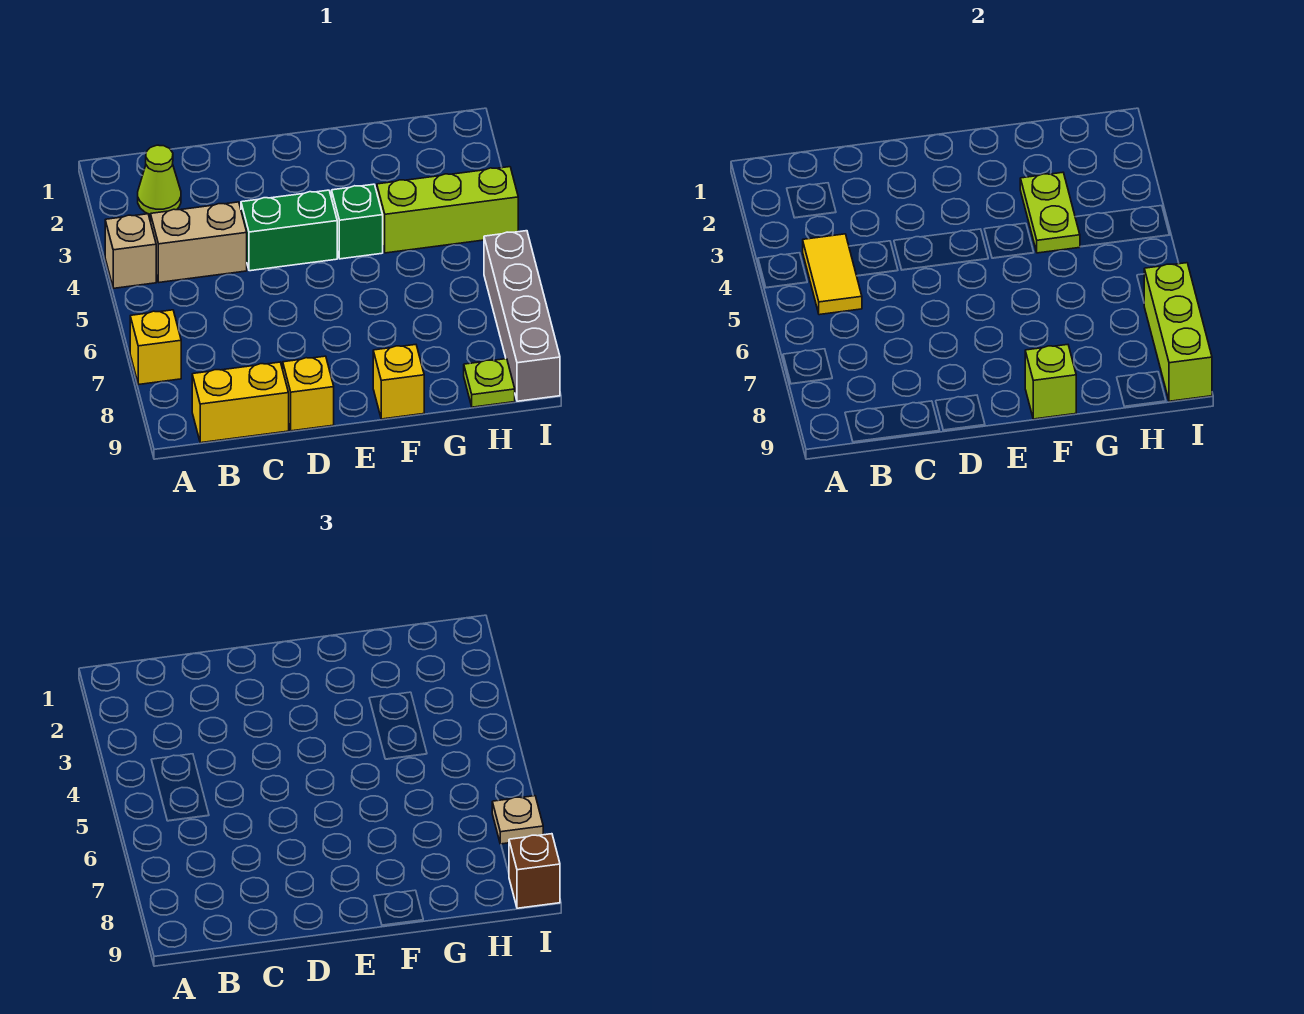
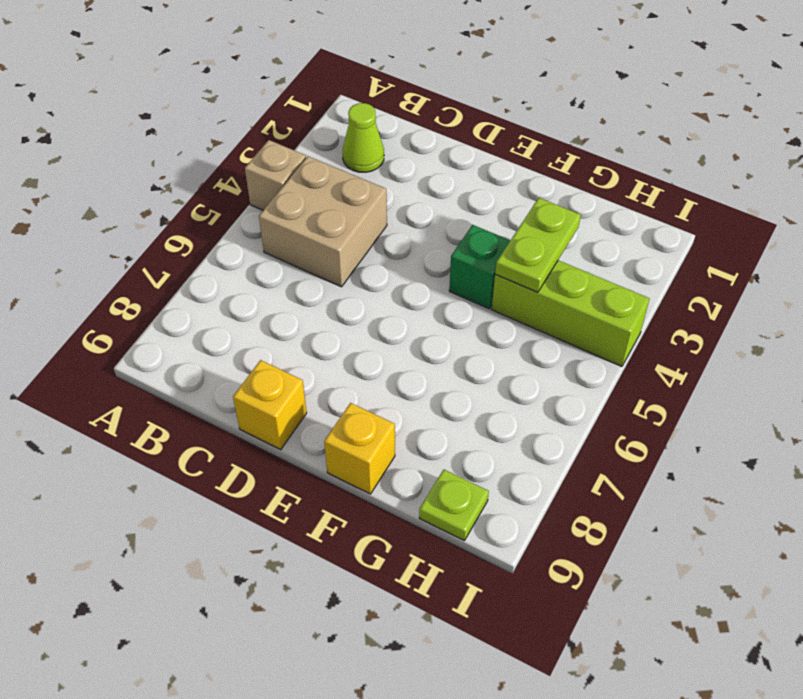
tan brick B4:C5 level 1 -> tan brick B4:C4 level 1
none -> yellow brick A7 level 1
none -> yellow brick B9:C9 level 1
none -> green brick D4:E4 level 1

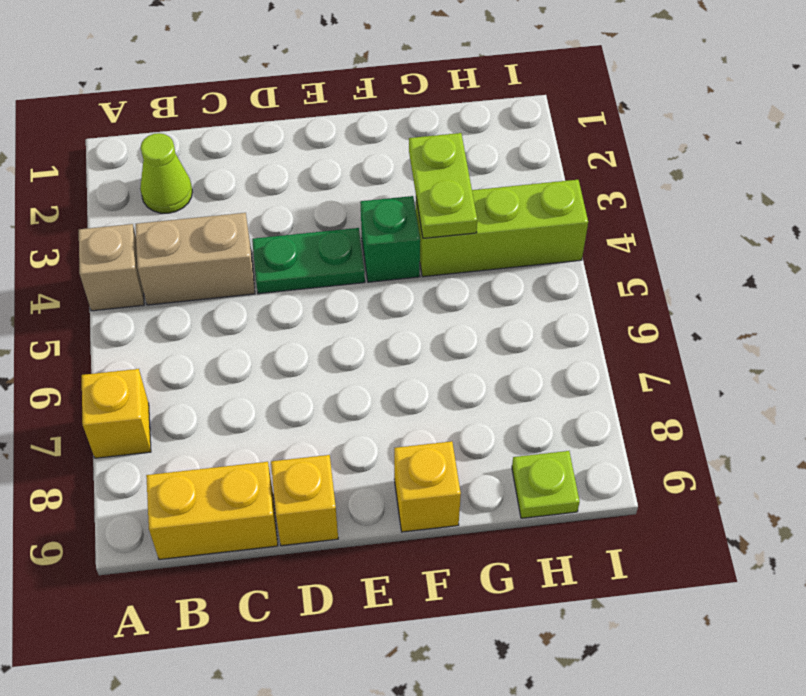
green plate D4:E4 level 1 -> green brick D4:E4 level 1
none -> grey brick I6:I9 level 1
none -> yellow tile B4:B5 level 2
none -> lime brick F9 level 2

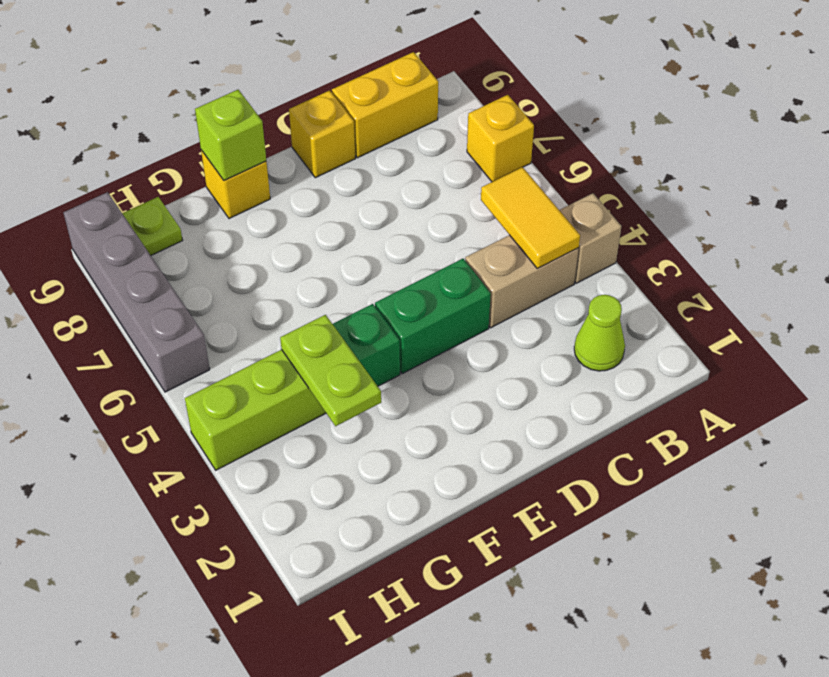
none -> lime brick I7:I9 level 2
none -> tan plate I7 level 3
none -> brown brick I9 level 3

